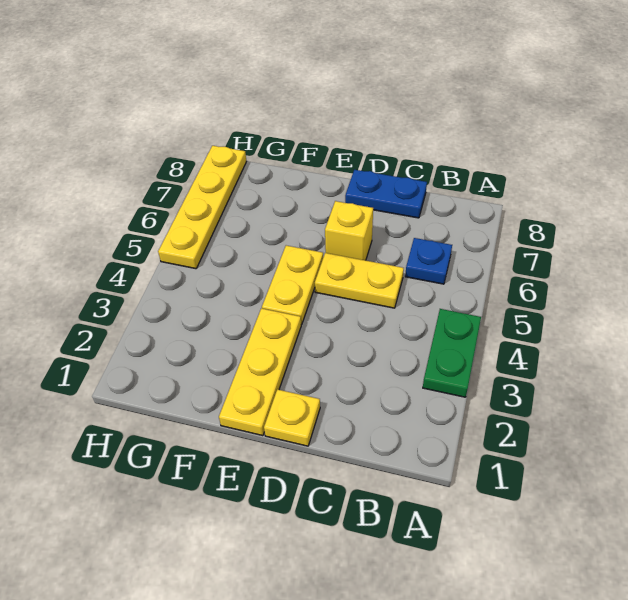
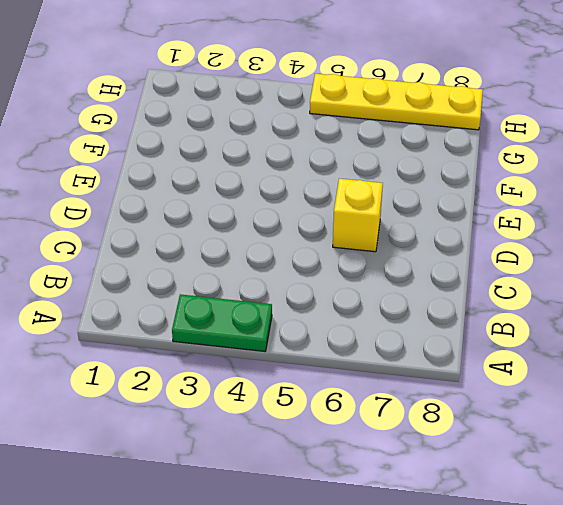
none -> blue plate B6 level 1
none -> yellow plate C5:D5 level 1

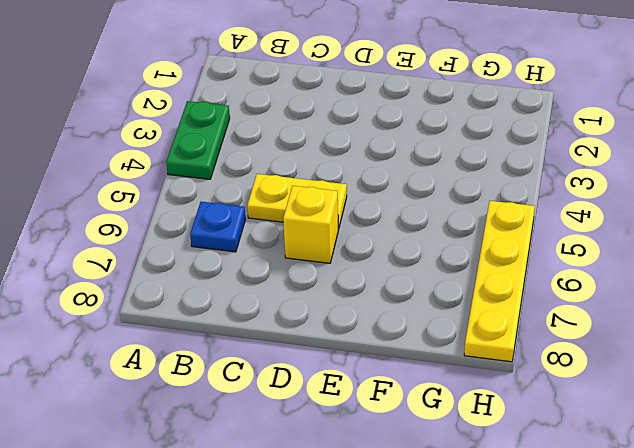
none -> blue plate C8:D8 level 1
none -> yellow plate D1 level 1

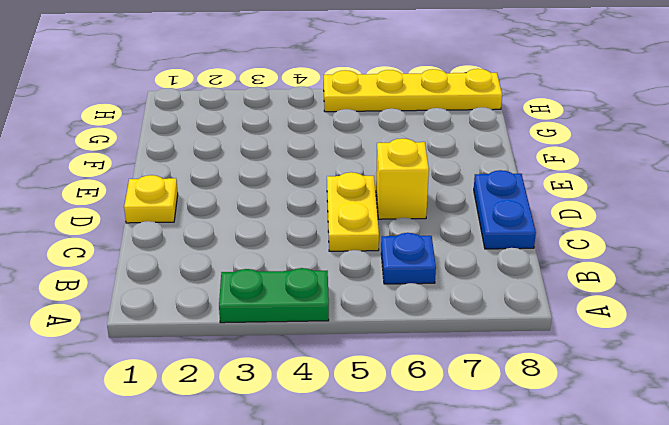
none -> yellow plate E1:E3 level 1
none -> yellow plate E4:E5 level 1

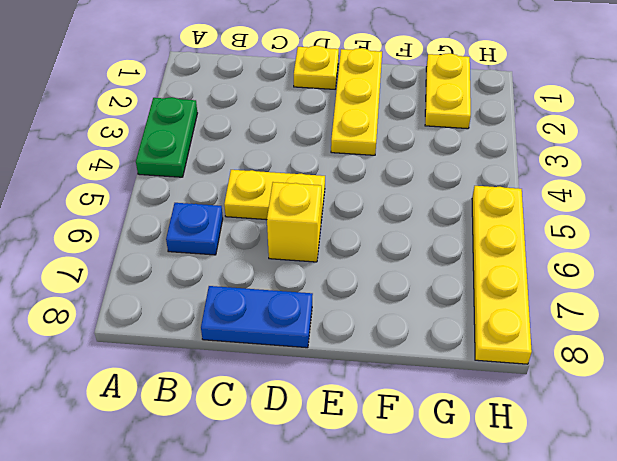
yellow plate G1:G2 level 1 -> yellow plate E4:E5 level 1

